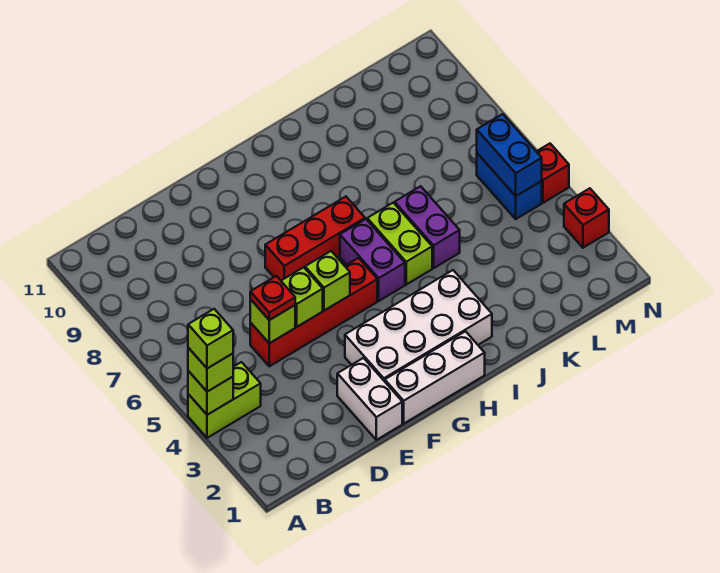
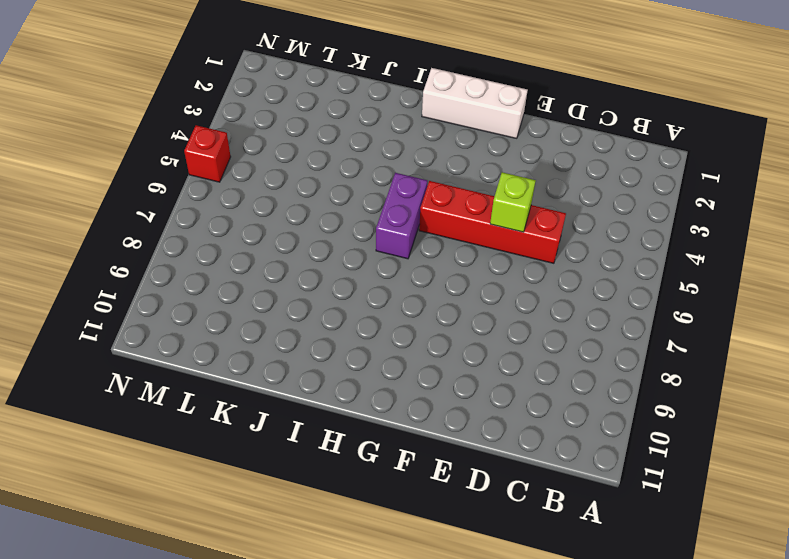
none -> lime brick A4:B4 level 1
none -> white brick E1:E2 level 1
none -> white brick F2:I3 level 1

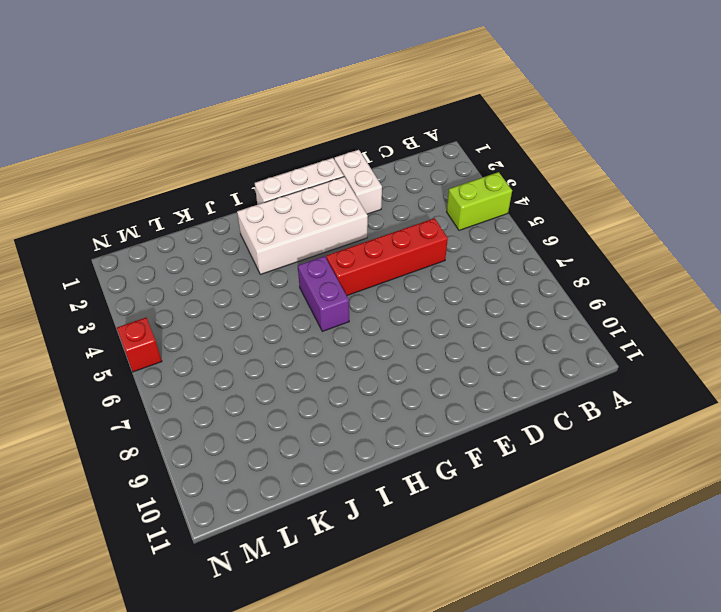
none -> red brick F7:H7 level 1
none -> lime brick I5:I6 level 1
none -> purple brick J5:J6 level 1

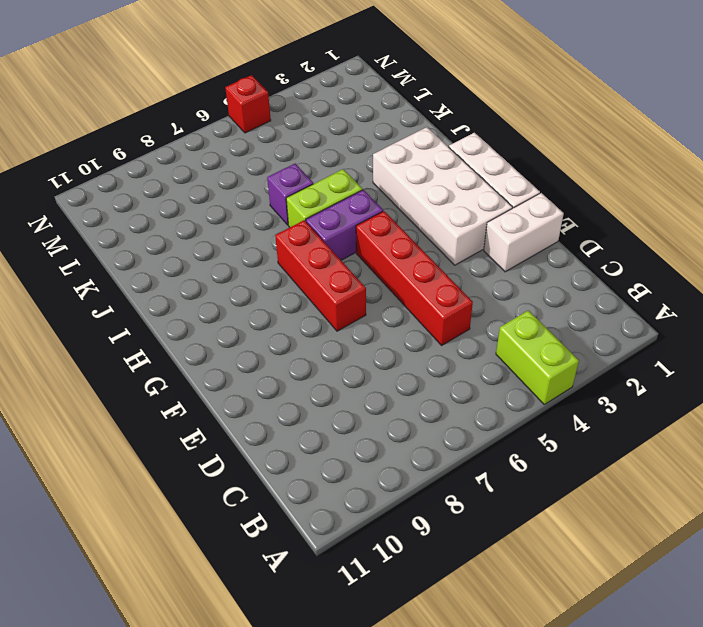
purple brick J6 level 1 -> purple brick J5:J6 level 1
none -> blue brick M5:M6 level 1
none -> red brick N3 level 1
none -> lime brick A4 level 2

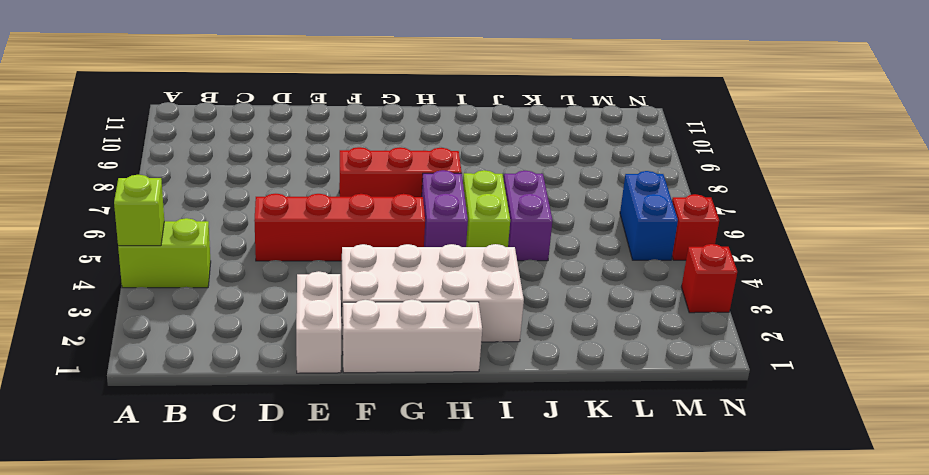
none -> lime brick D5 level 2
none -> lime brick E5 level 2
none -> lime brick F5 level 2

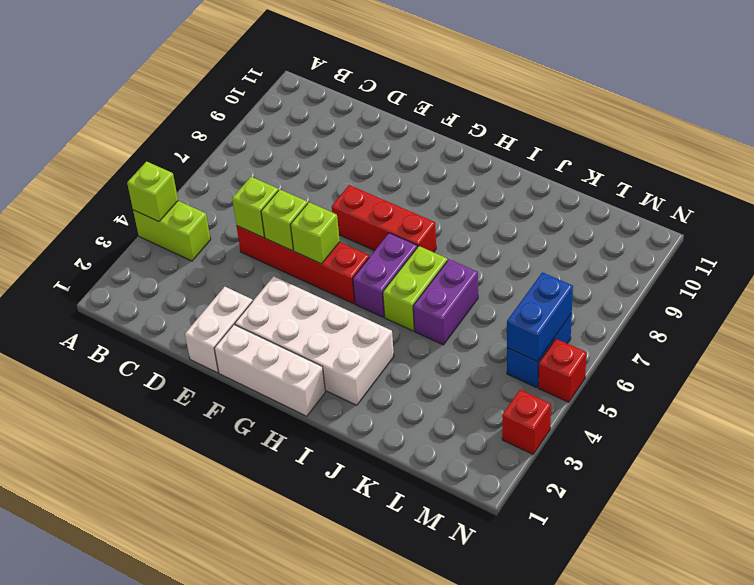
none -> lime brick A4 level 3
none -> red plate D5 level 3
none -> lime brick A4 level 4

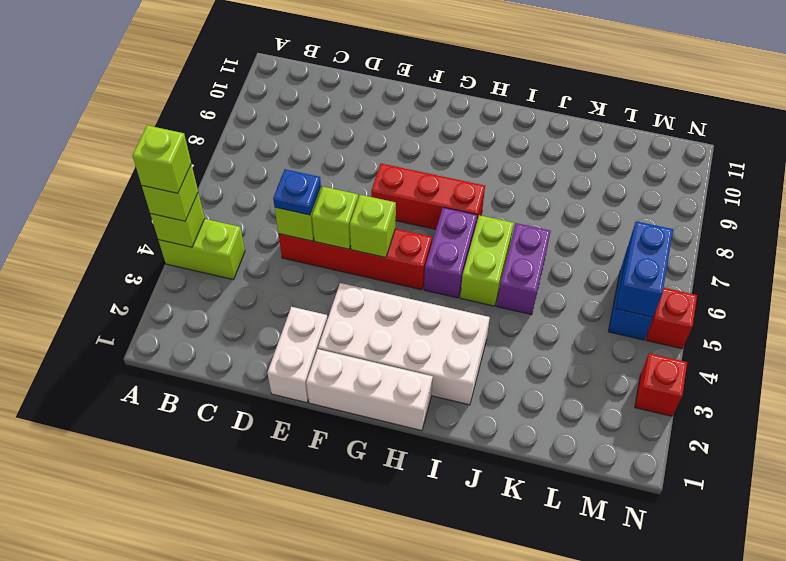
blue plate D5 level 3 -> red plate D5 level 3

